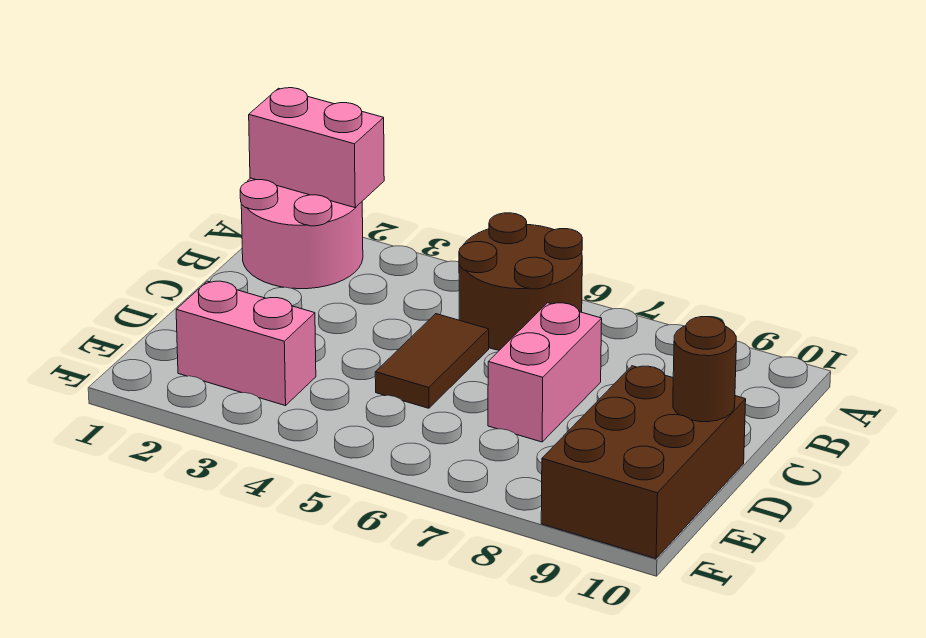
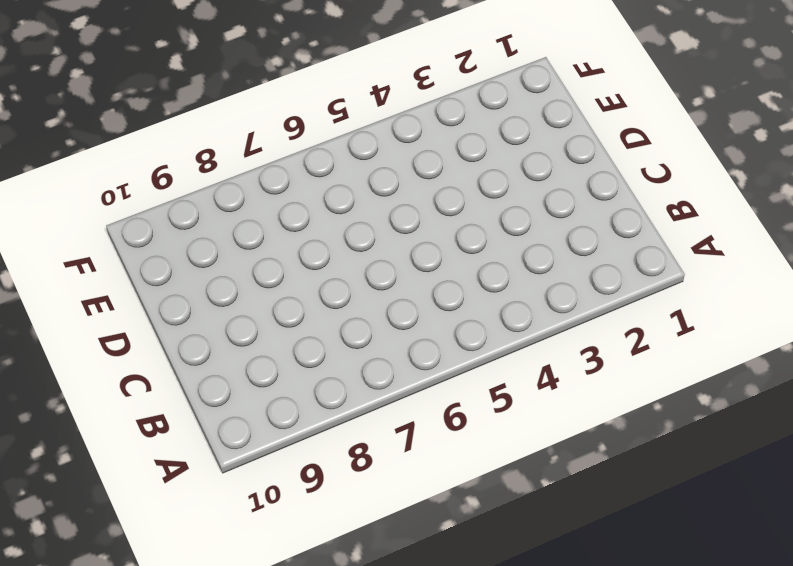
none -> pink round brick A1:B2 level 1
none -> brown round brick A5:B6 level 1

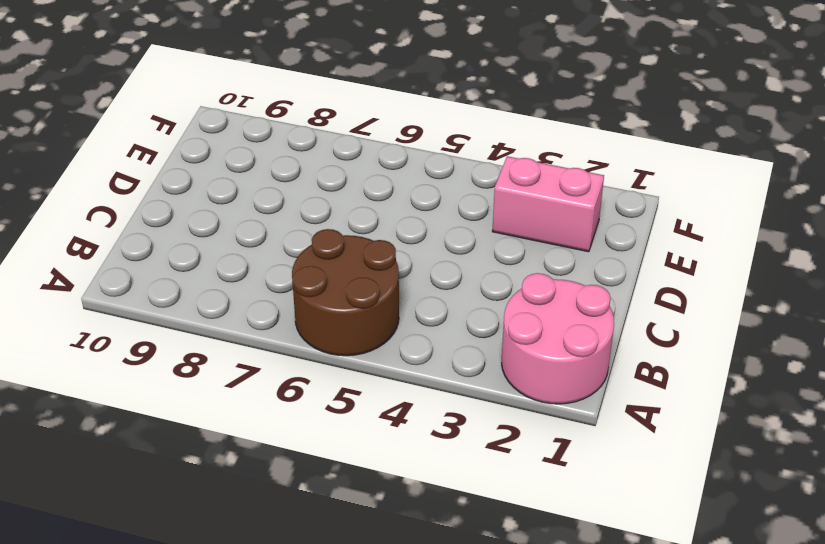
none -> brown tile C5:D5 level 1
none -> pink brick C7:D7 level 1

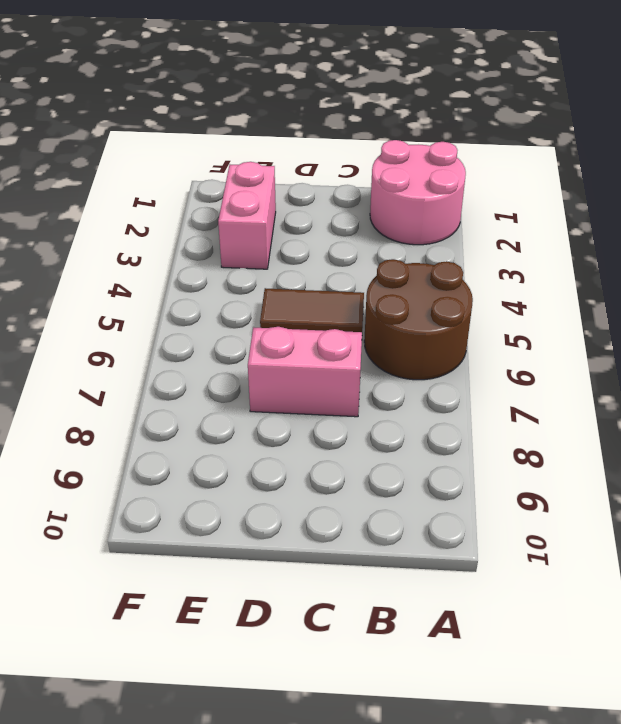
none -> brown brick D9:F10 level 1
none -> pink brick A1:A2 level 2

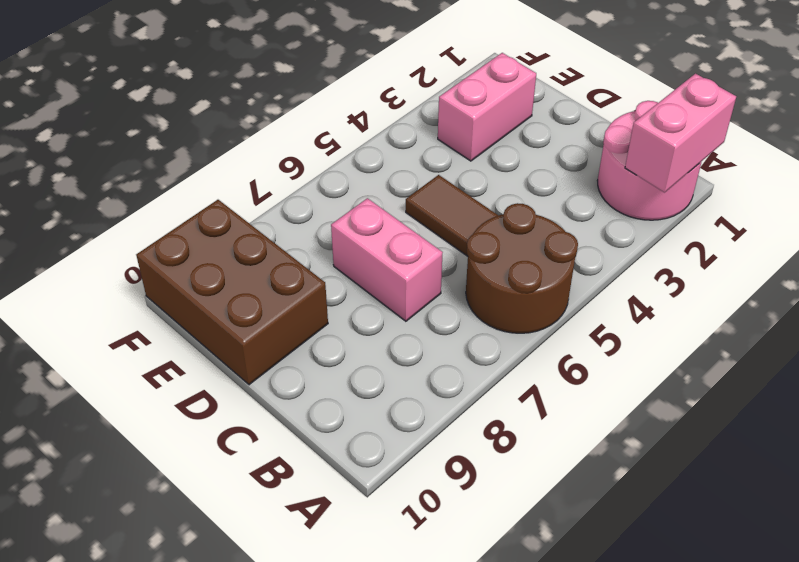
none -> brown round brick D10 level 2

